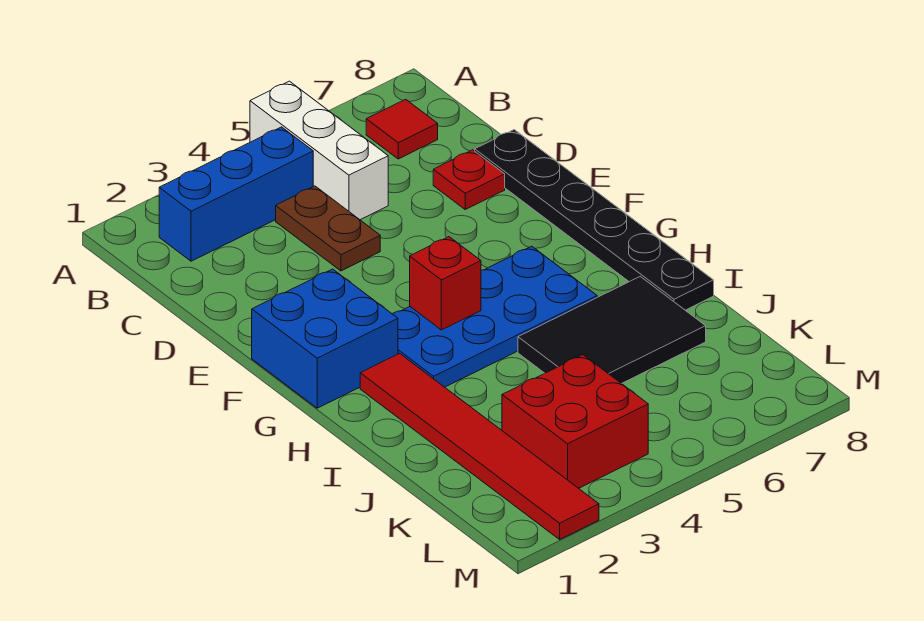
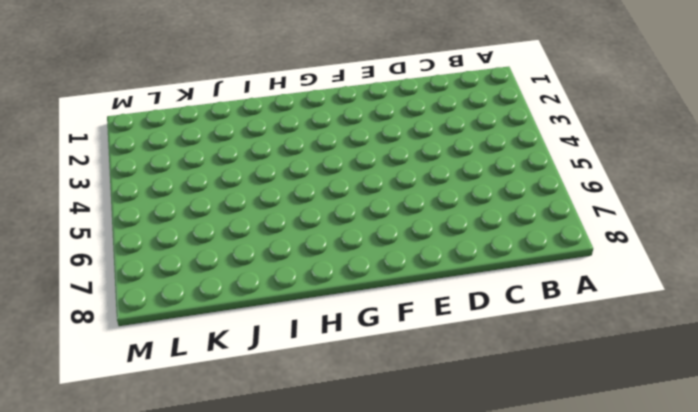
none -> white brick A5:C5 level 1
none -> blue brick B2:B4 level 1
none -> red tile B7 level 1

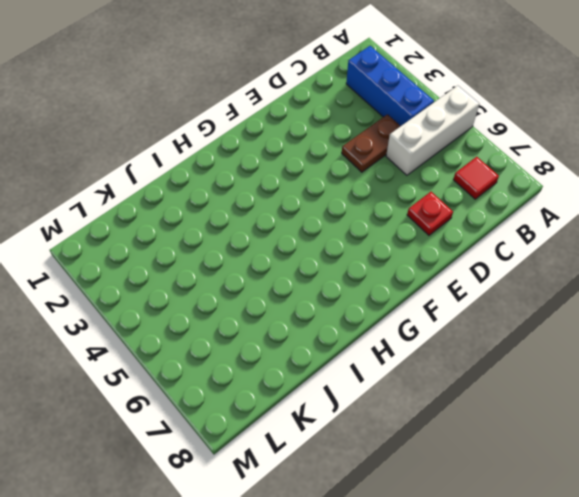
none -> black plate D8:I8 level 1
none -> blue brick F1:G2 level 1
none -> blue plate G3:H6 level 1

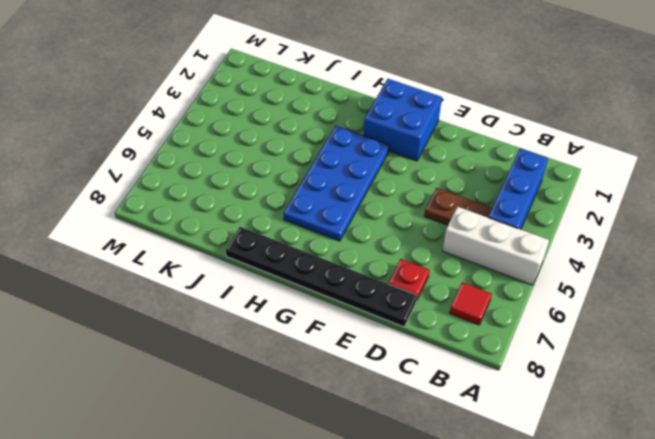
none -> red tile H2:M2 level 1
none -> black tile I5:J7 level 1
none -> red brick K3:L4 level 1

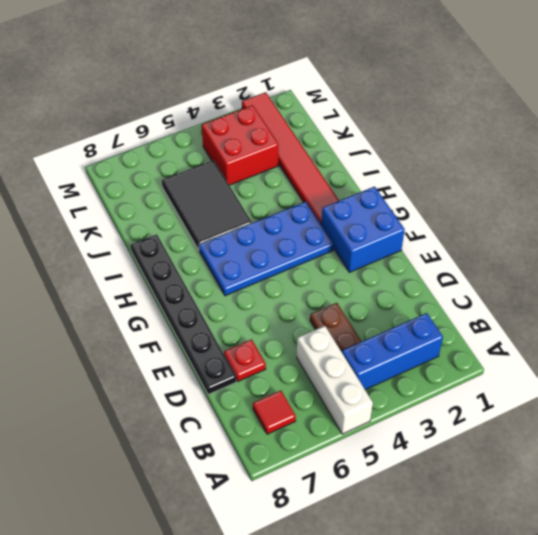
black tile I5:K6 level 1 -> black tile I5:J7 level 1
none -> red brick G4 level 2

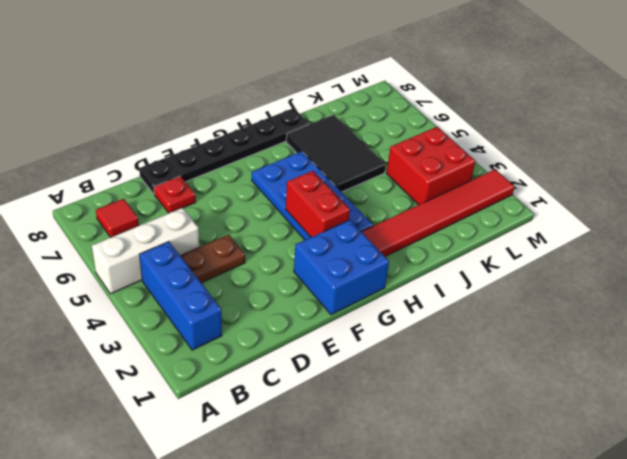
red brick G3:G4 level 2 -> red brick G4 level 2

